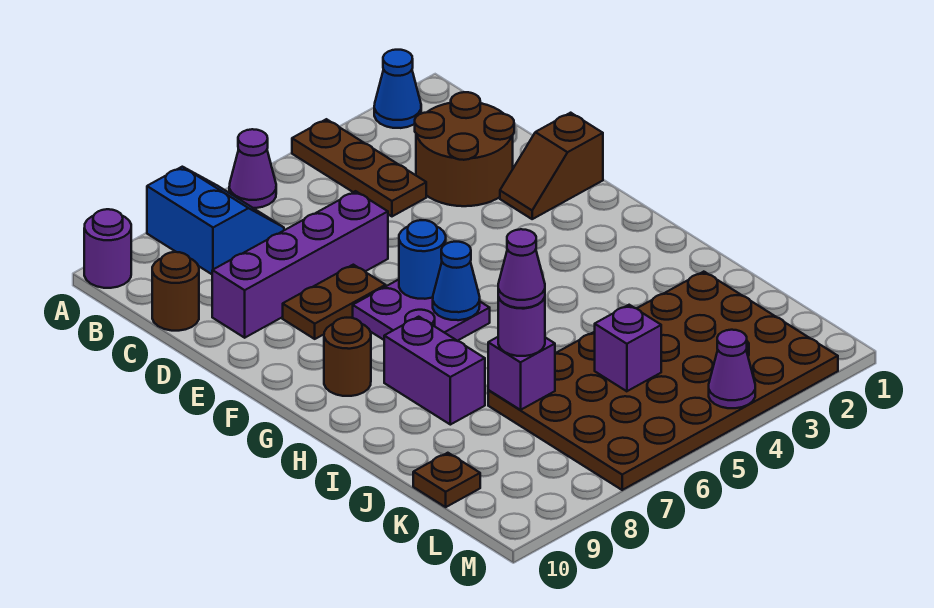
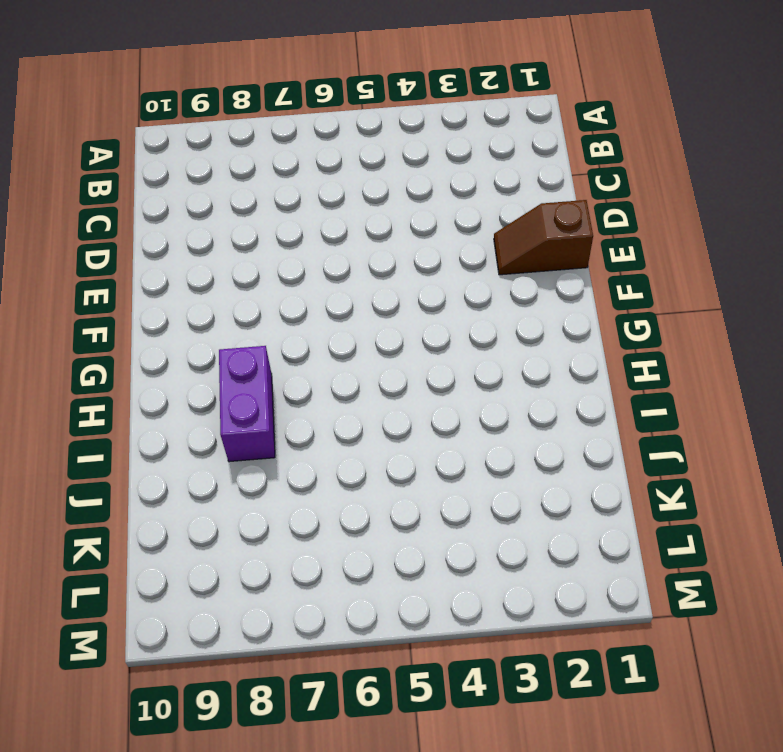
none -> blue cone A2 level 1
none -> brown plate A4:C4 level 1
none -> purple cone A6 level 1

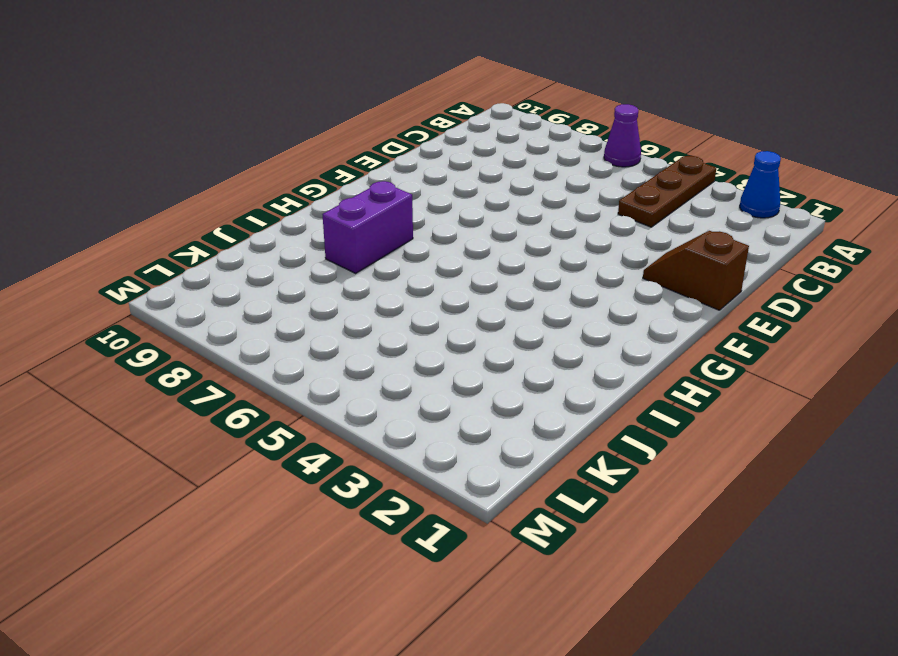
none -> blue slope A7:B8 level 1 top 8
none -> purple round brick A10 level 1
none -> brown round brick C2:D3 level 1

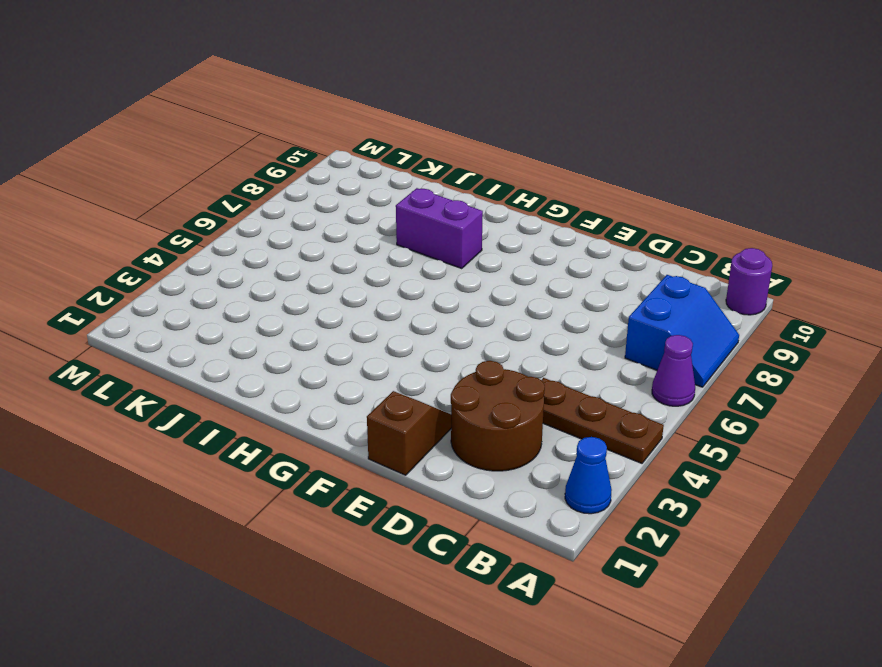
blue slope A7:B8 level 1 top B -> blue slope A7:B8 level 1 top 8
none -> brown round brick C10 level 1
none -> purple brick D6:D9 level 1
none -> brown plate E7:E8 level 1

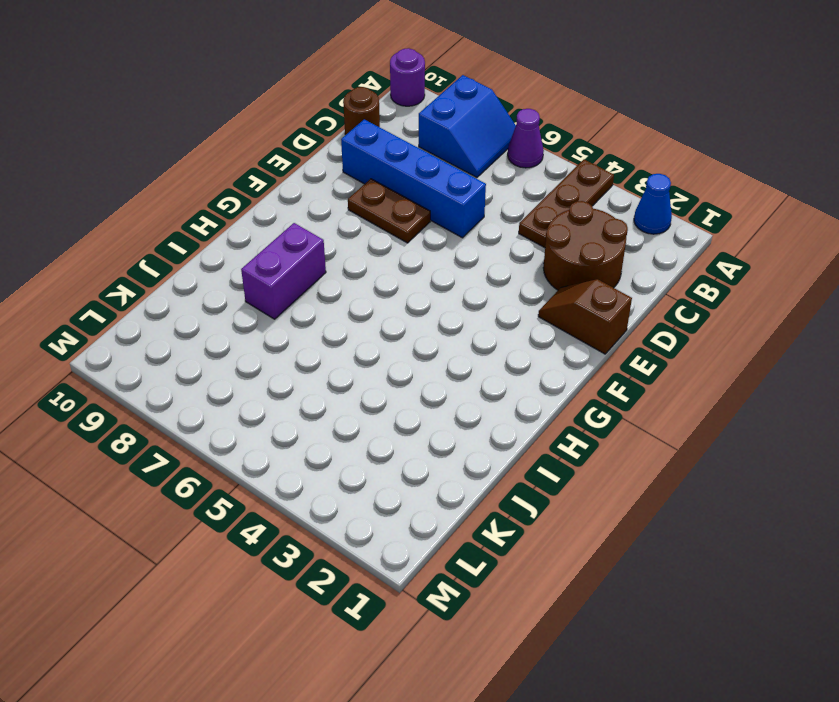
blue brick D6:D9 level 1 -> purple brick D6:D9 level 1
none -> purple plate F6:G7 level 1
none -> brown round brick G9 level 1
none -> brown plate J2:M7 level 1

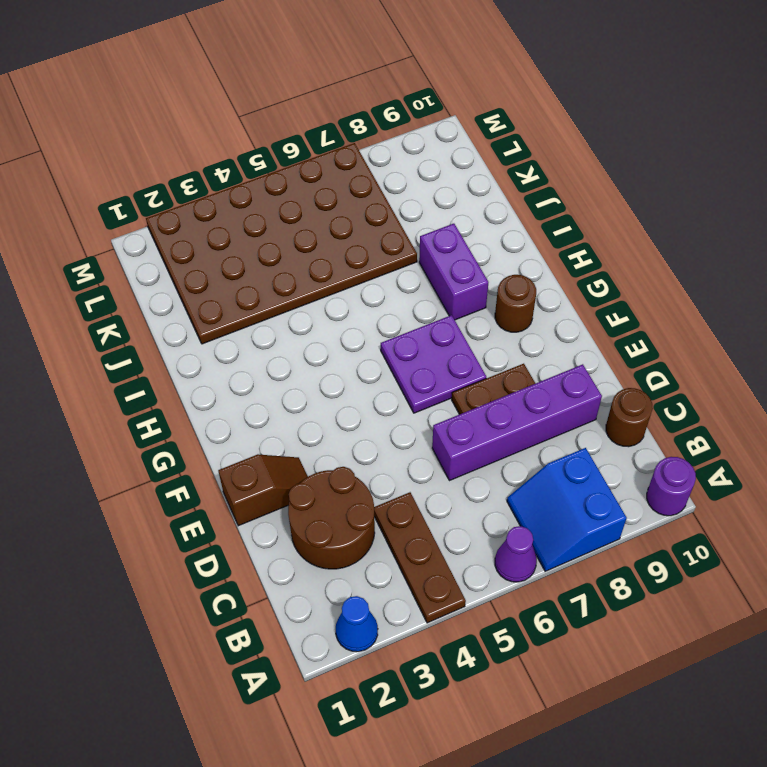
none -> brown plate K10 level 1
none -> blue round brick F6 level 2
none -> blue cone G6 level 2

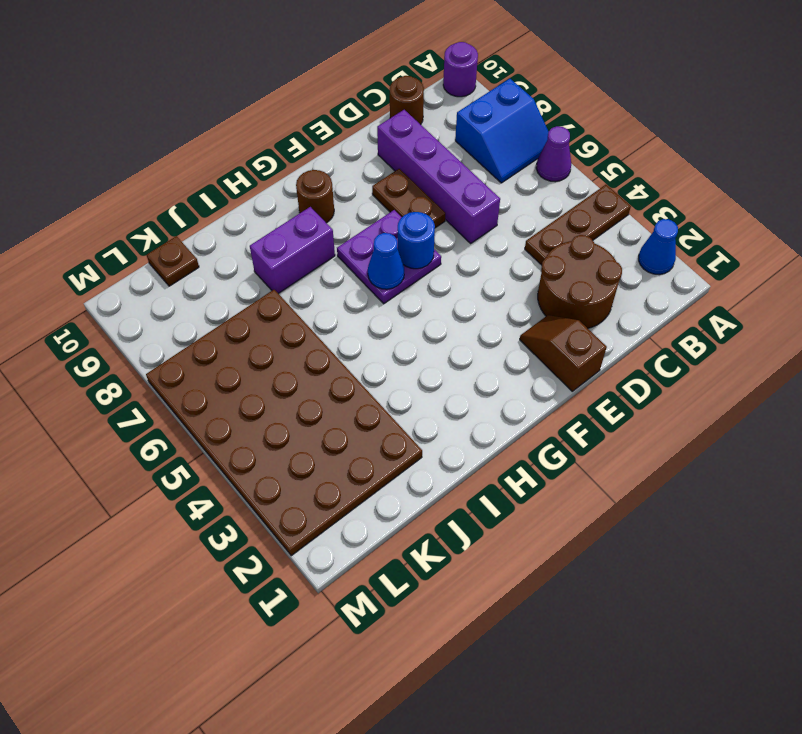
none -> purple brick J7 level 2
none -> purple brick K5 level 2
none -> purple cone M4 level 2

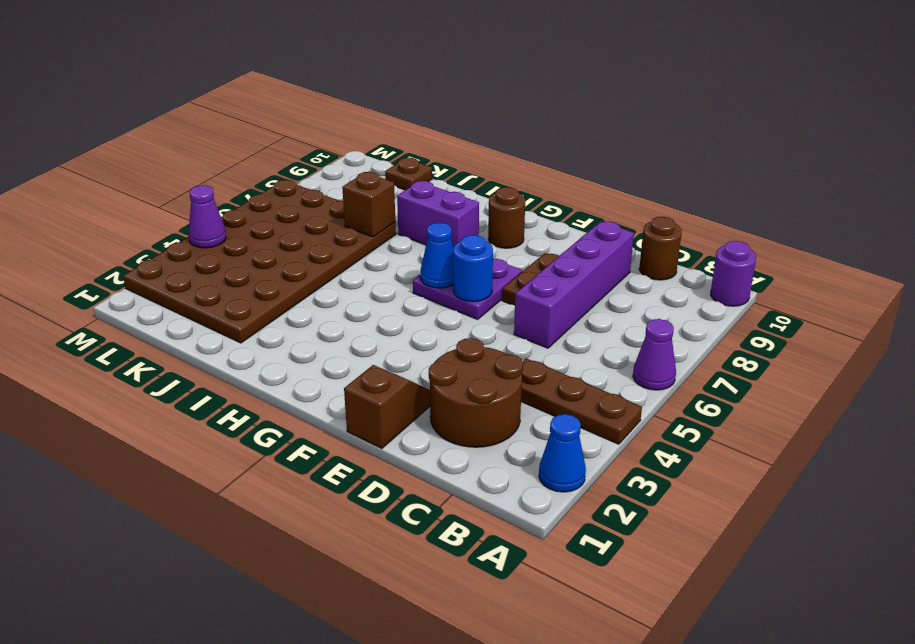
brown brick J7 level 2 -> purple brick J7 level 2
none -> blue slope A7:B8 level 1 top 8
none -> purple brick K5 level 2
none -> purple round brick J7 level 3

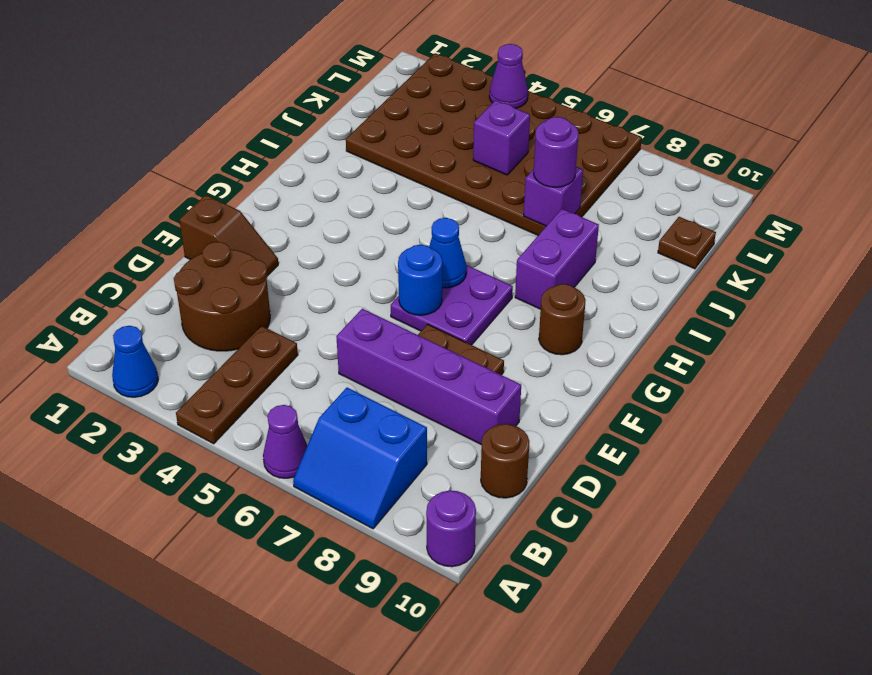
blue slope A7:B8 level 1 top B -> blue slope A7:B8 level 1 top 8
none -> purple cone J7 level 4

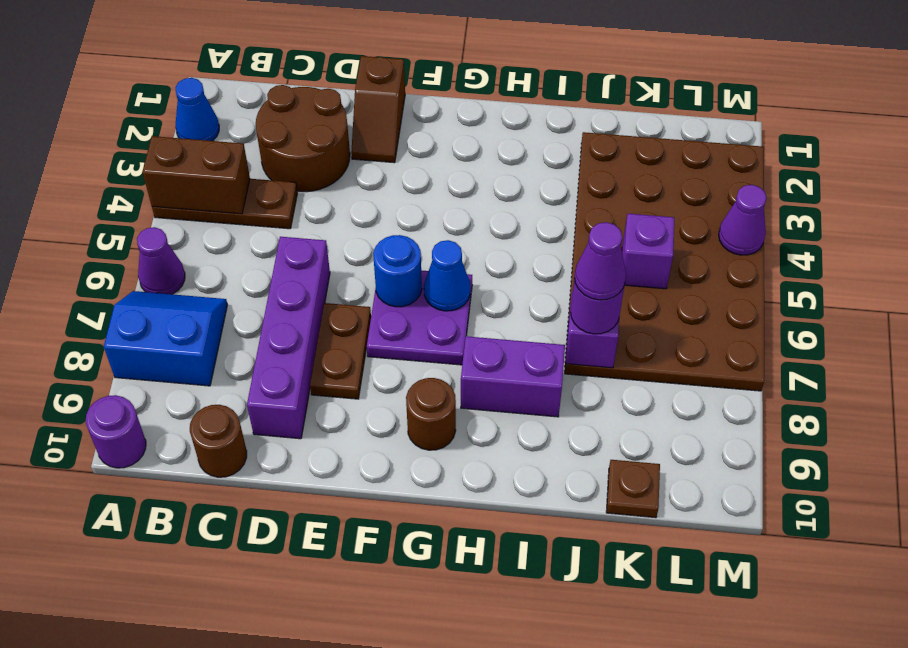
brown brick A4:B4 level 2 -> none

